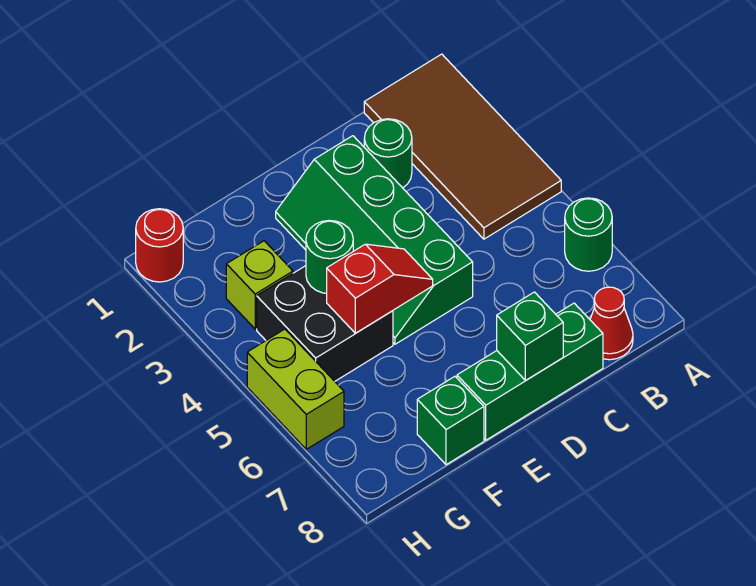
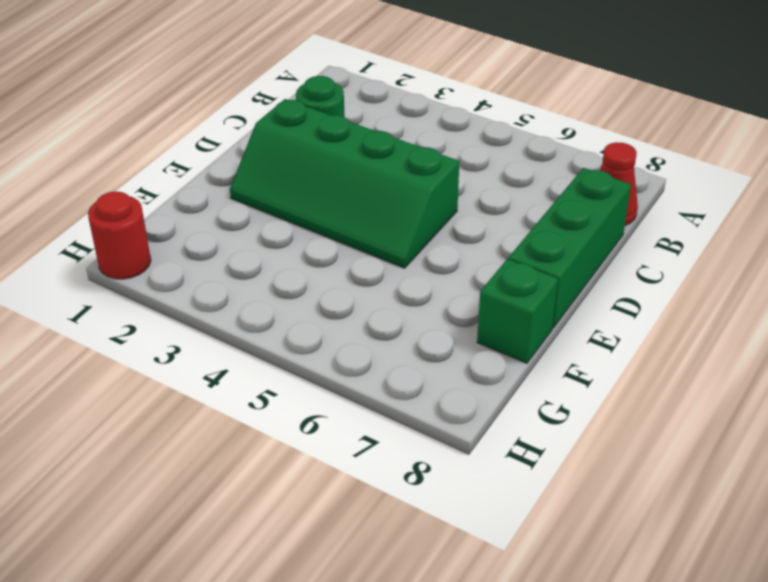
none -> brown tile A1:B4 level 1
none -> green round brick A6 level 1
none -> black brick F4:G5 level 1

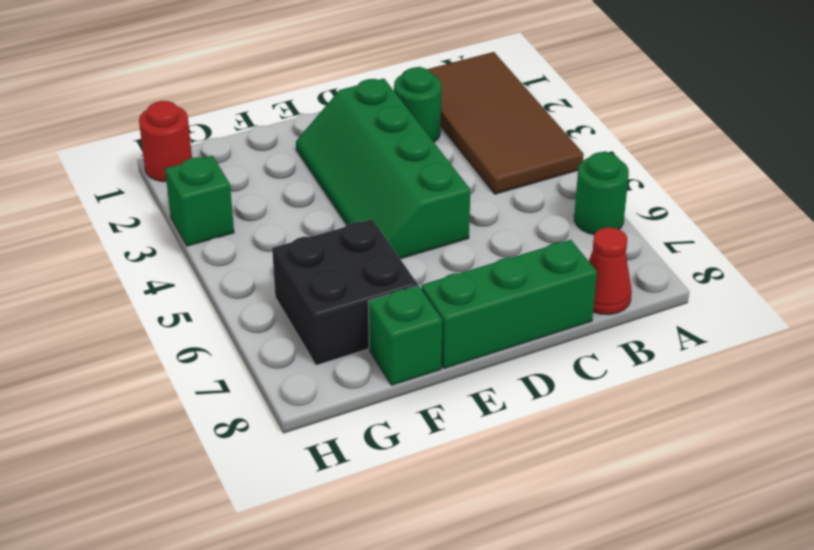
black brick F6:G7 level 1 -> black brick F4:G5 level 1
green brick H3 level 1 -> green brick D8 level 2
none -> lime brick G3 level 1
none -> lime brick H5:H6 level 1
none -> red slope E5:F5 level 2 top F

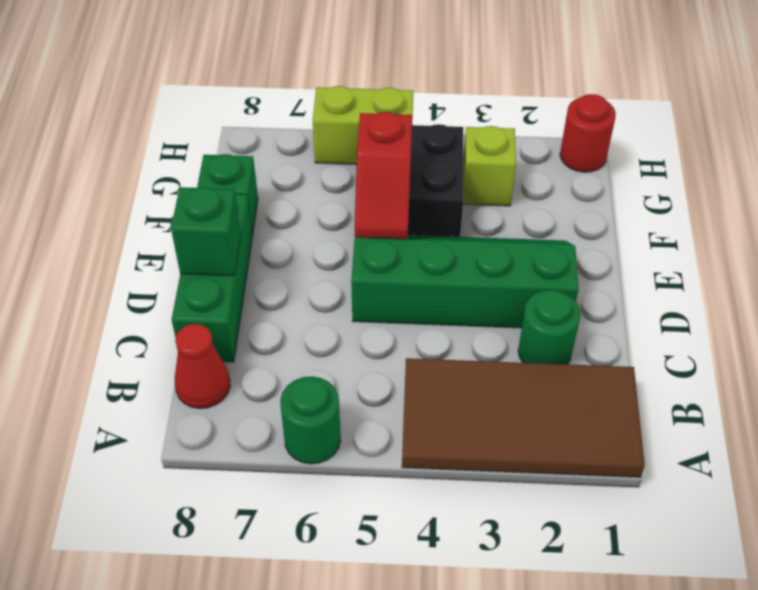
none -> green round brick F4 level 2

